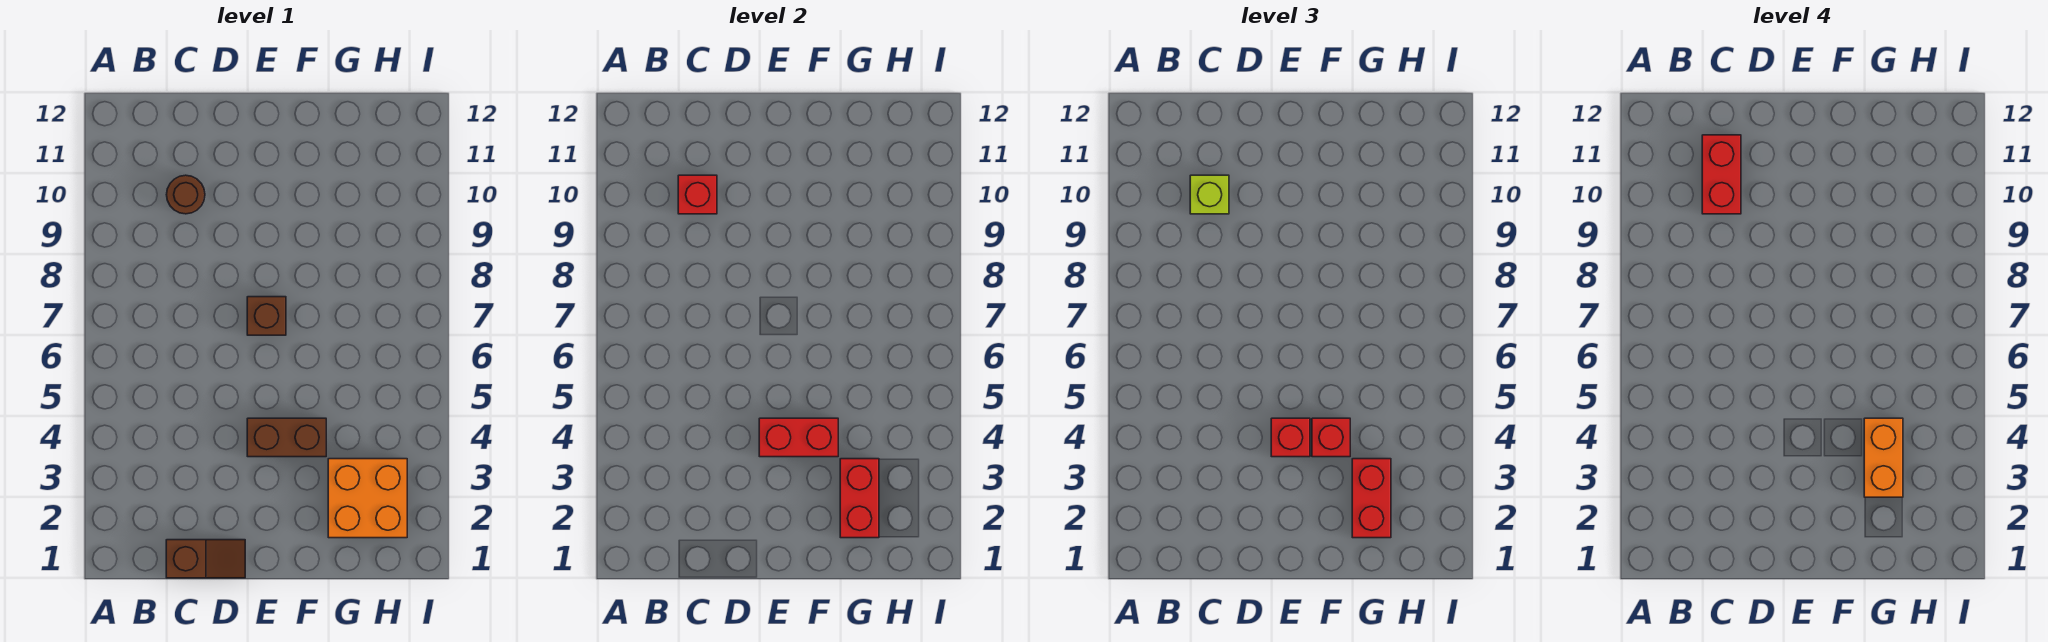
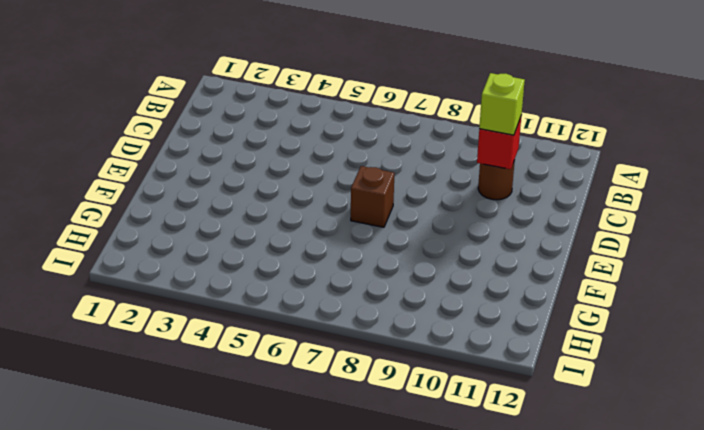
none -> brown slope C1:D1 level 1 top C
none -> brown brick E4:F4 level 1
none -> orange brick G2:H3 level 1

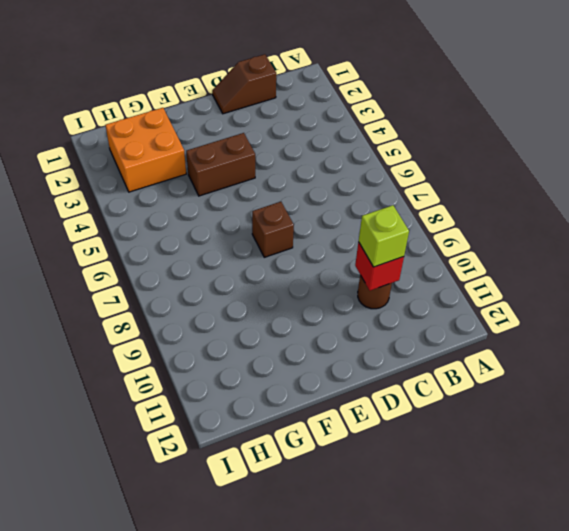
none -> red brick E4:F4 level 2
none -> red brick G2:G3 level 2
none -> red brick E4 level 3

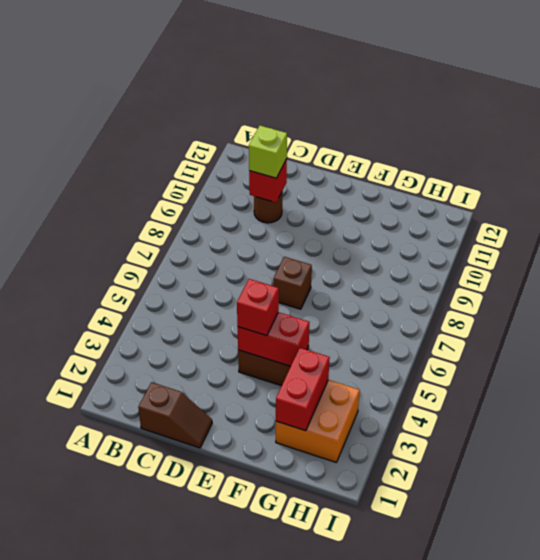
none -> red brick F4 level 3
none -> red brick G2:G3 level 3
none -> red brick C10:C11 level 4

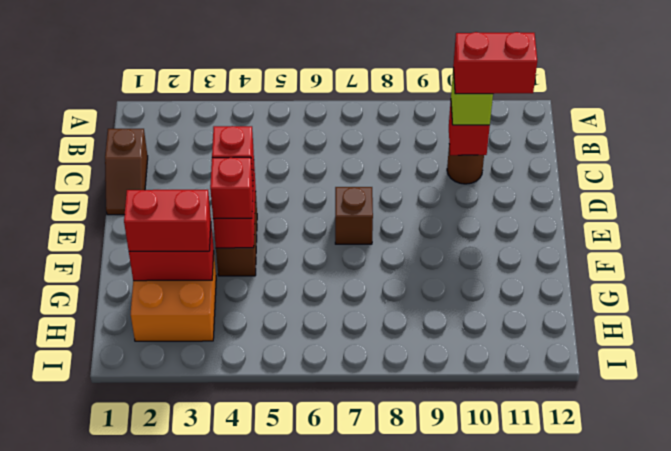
none -> orange brick G3:G4 level 4

